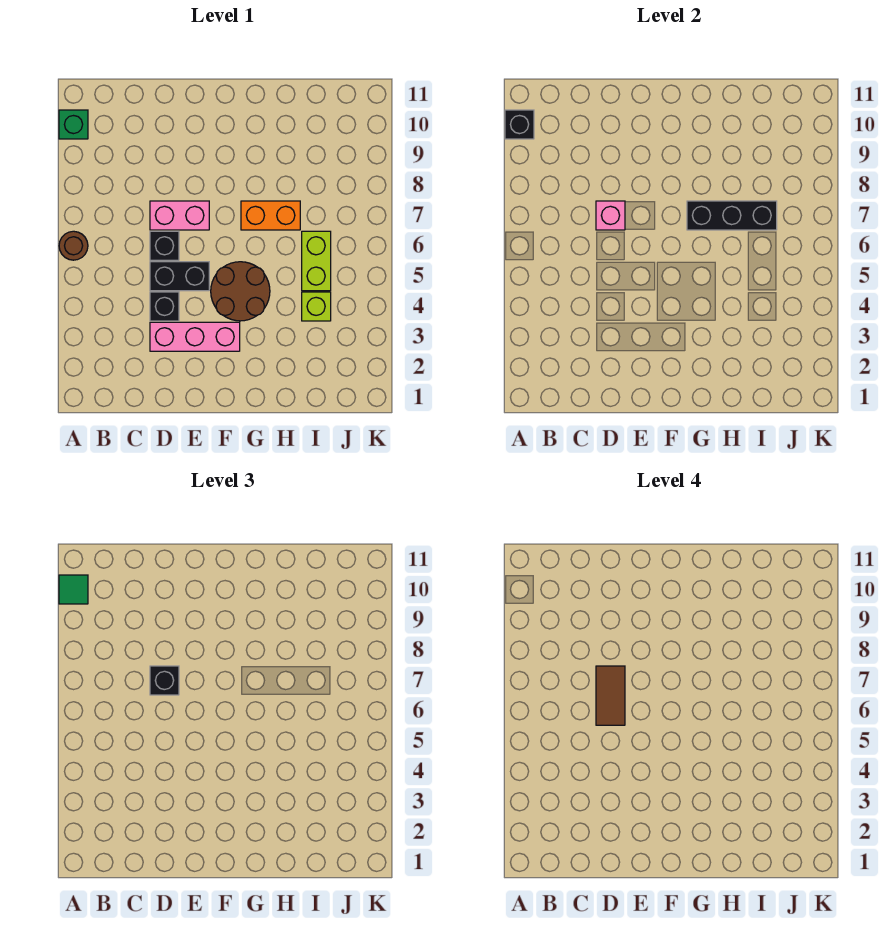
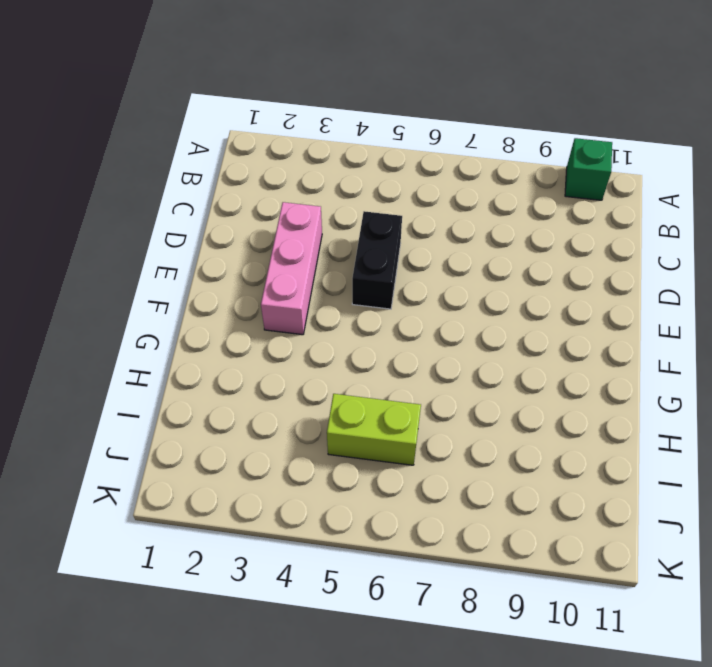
none -> brown round brick A6 level 1
none -> black brick D4 level 1
none -> black brick D6 level 1

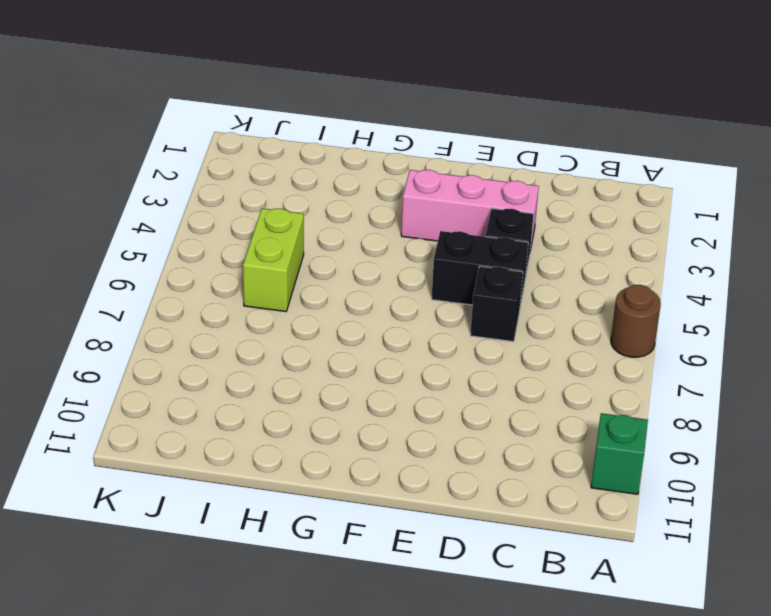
none -> pink brick D7:E7 level 1
none -> brown round brick F4:G5 level 1
none -> orange brick G7:H7 level 1

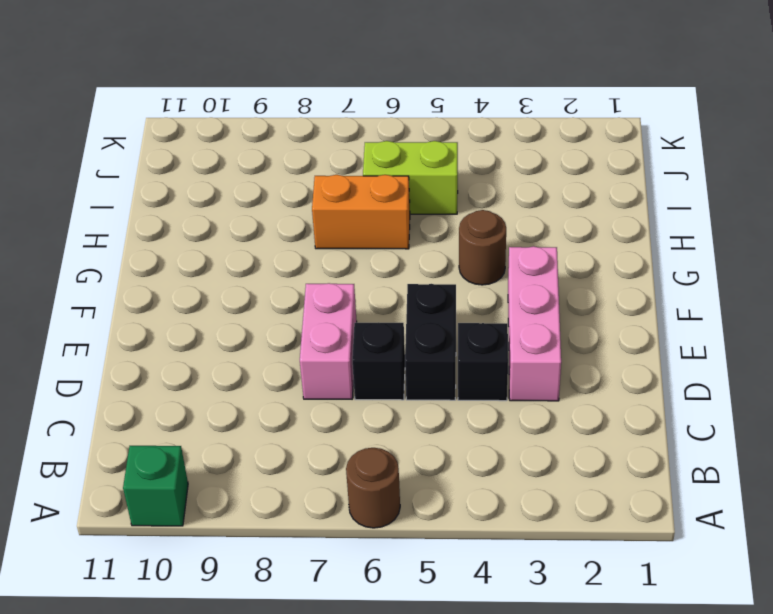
brown round brick G4 level 1 -> brown round brick F4:G5 level 1
orange brick H6:H7 level 1 -> orange brick G7:H7 level 1
none -> lime brick I4 level 1
none -> black brick A10 level 2
none -> pink brick D7 level 2

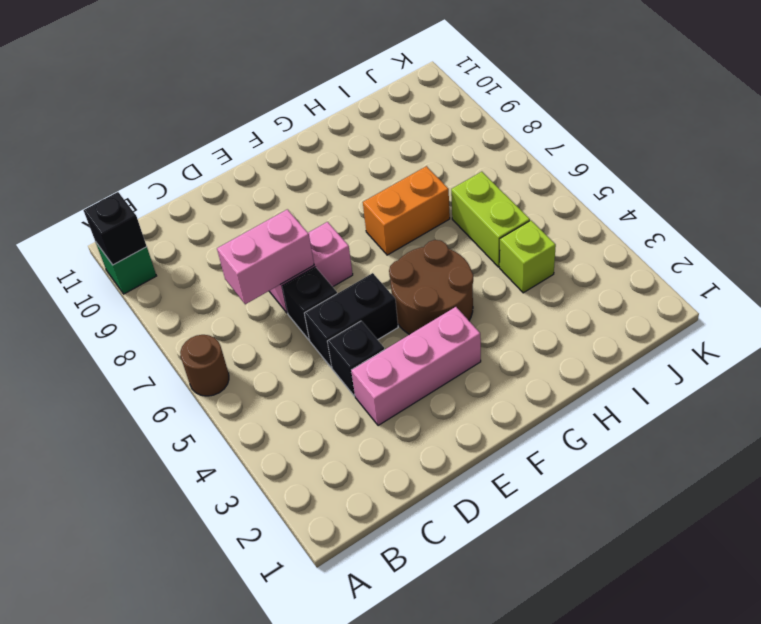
pink brick C7:D7 level 2 -> pink brick D7 level 2
none -> black brick G7:I7 level 2
none -> green tile A10 level 3
none -> black brick D7 level 3

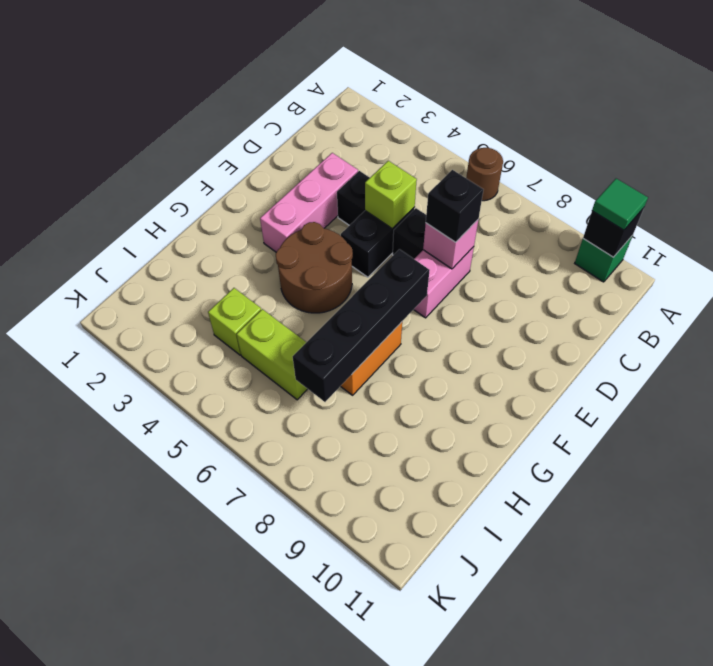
lime brick D5 level 2 -> none
black brick F7:I7 level 2 -> black brick G7:I7 level 2
none -> brown tile D6:D7 level 4

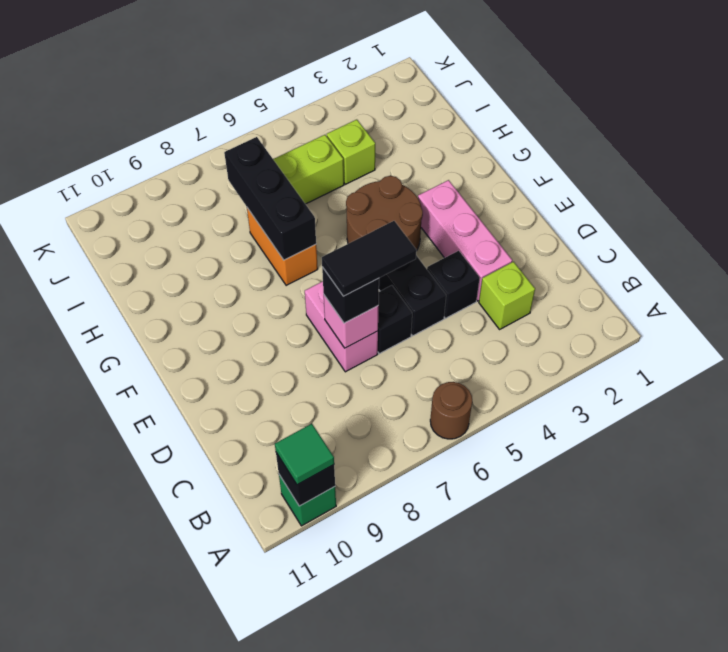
lime brick C3 level 1 -> none
black tile D6:D7 level 4 -> brown tile D6:D7 level 4

